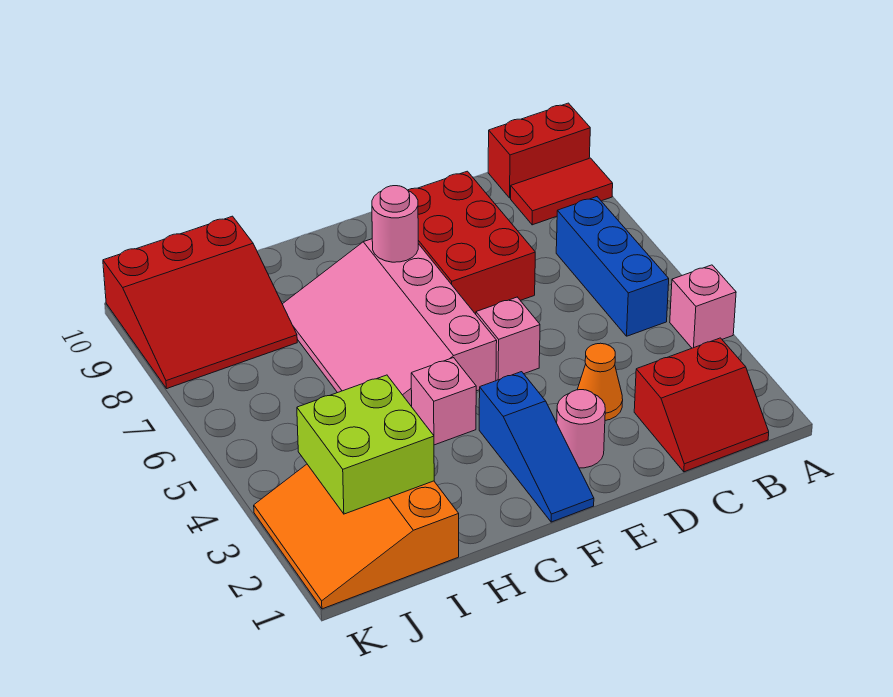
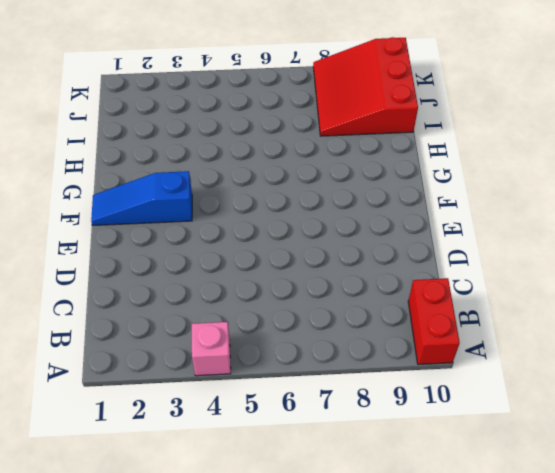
none -> red tile A9:B9 level 1
none -> red slope B1:C2 level 1 top 2
none -> blue brick B5:B7 level 1

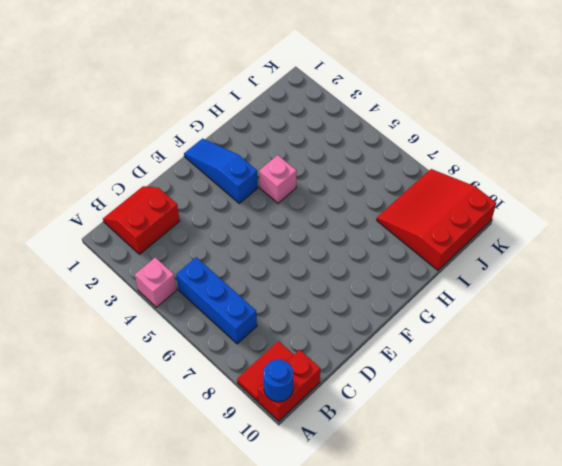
blue round brick A10 level 2 -> none
none -> orange cone D3 level 1
none -> red brick D7:E9 level 1
none -> pink round brick E2 level 1

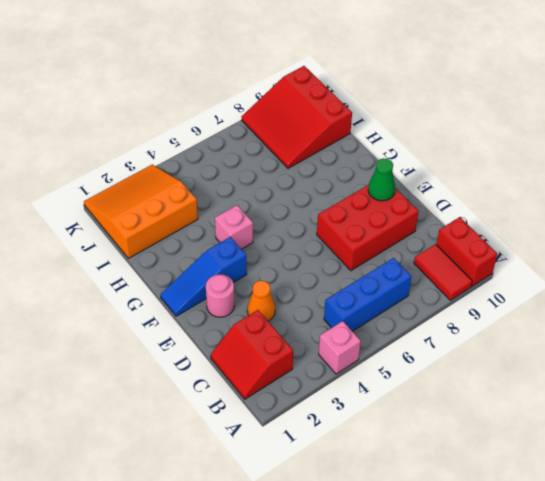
green cone E9 level 2 -> none
none -> pink brick E5 level 1
none -> pink slope F5:H8 level 1 top F
none -> pink round brick F8 level 2

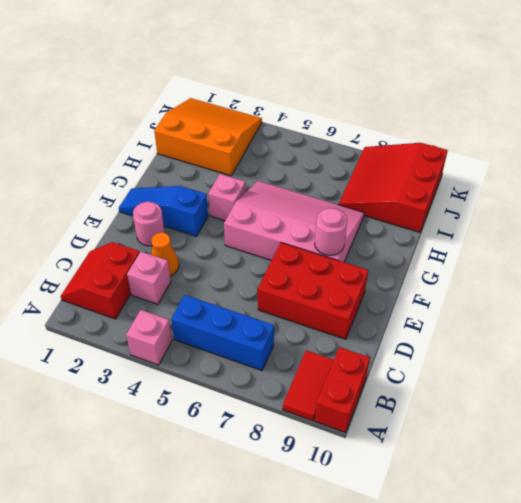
pink brick C3 level 1 -> pink brick E5 level 1
none -> lime brick I2:J3 level 2

